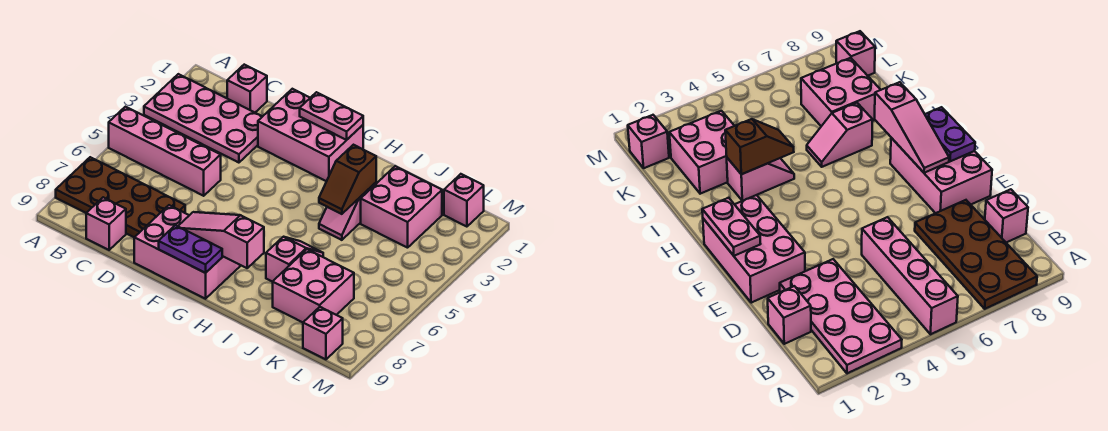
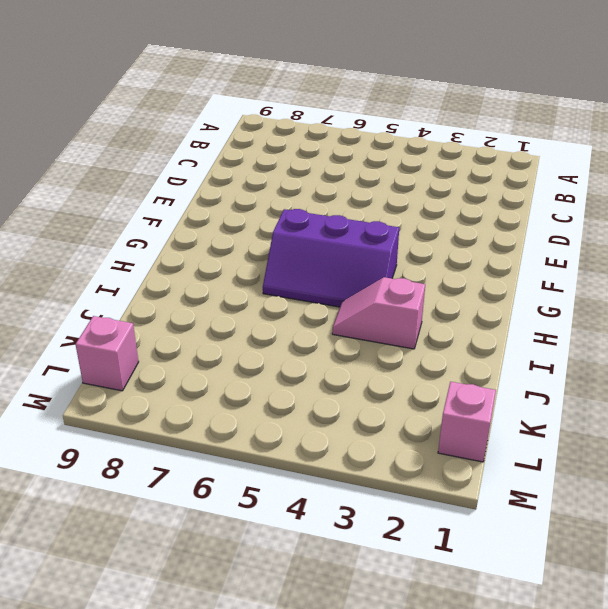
purple slope G4:H6 level 1 top G -> none
none -> pink plate A2:D3 level 1
none -> pink brick A5:D5 level 1
none -> brown plate A7:D8 level 1

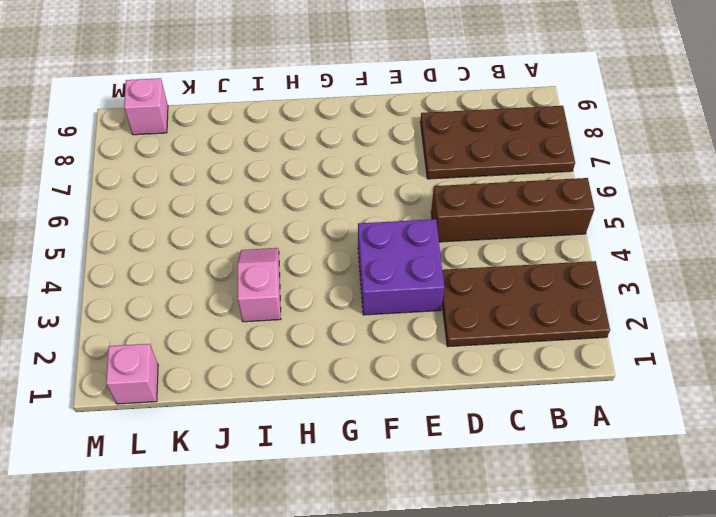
brown plate A2:D3 level 1 -> pink plate A2:D3 level 1
brown brick A5:D5 level 1 -> pink brick A5:D5 level 1
purple brick E3:F4 level 1 -> none
none -> pink brick C1 level 1
none -> pink brick C9 level 1
none -> pink brick E1:G2 level 1

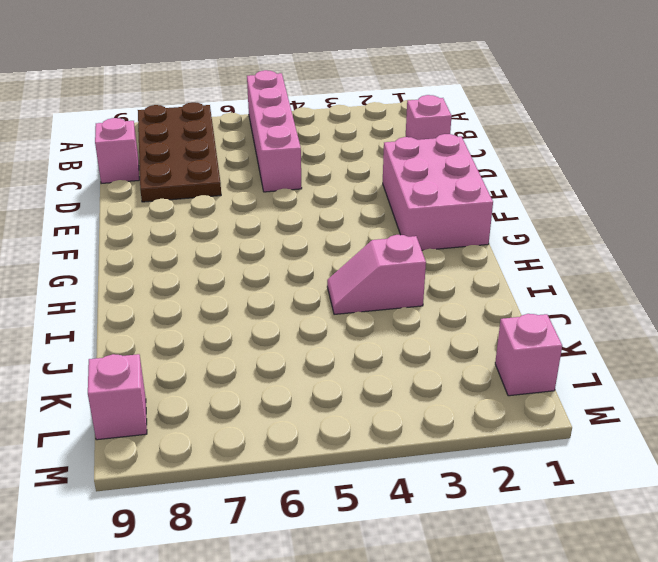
none -> pink plate A2:D3 level 1
none -> pink brick E8:G9 level 1
none -> pink slope I6:I7 level 1 top 7

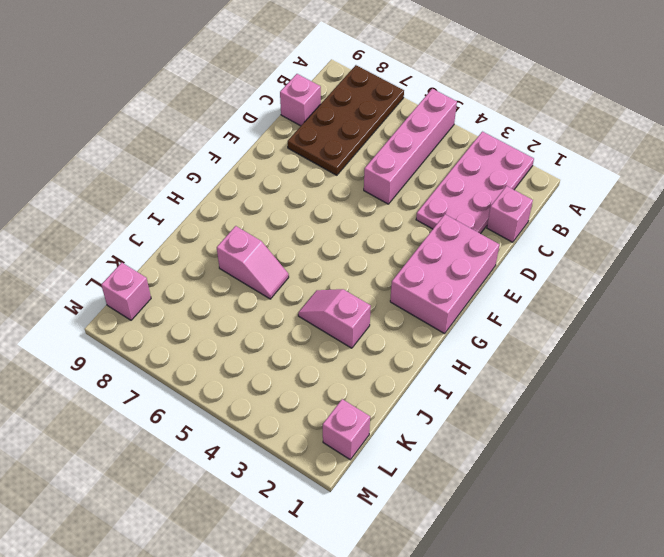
none -> pink brick E8:G9 level 1
none -> pink brick J2:K3 level 1
none -> pink brick J7:K8 level 1

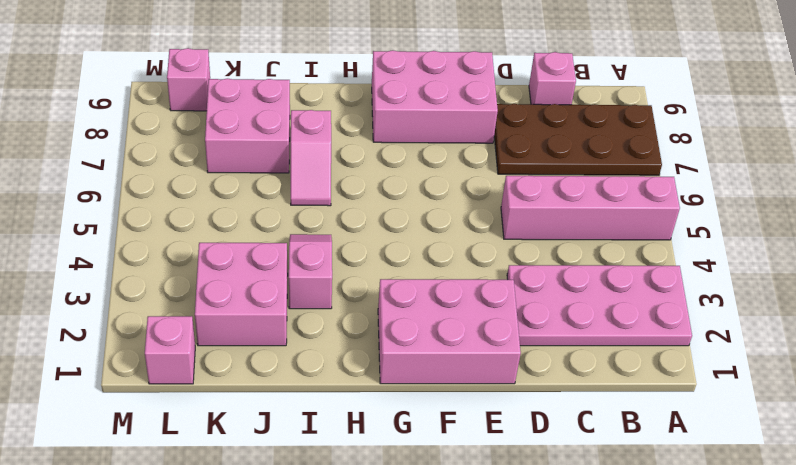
none -> pink brick C1 level 1
none -> pink plate F1:G1 level 2
none -> pink slope F8:H8 level 2 top H

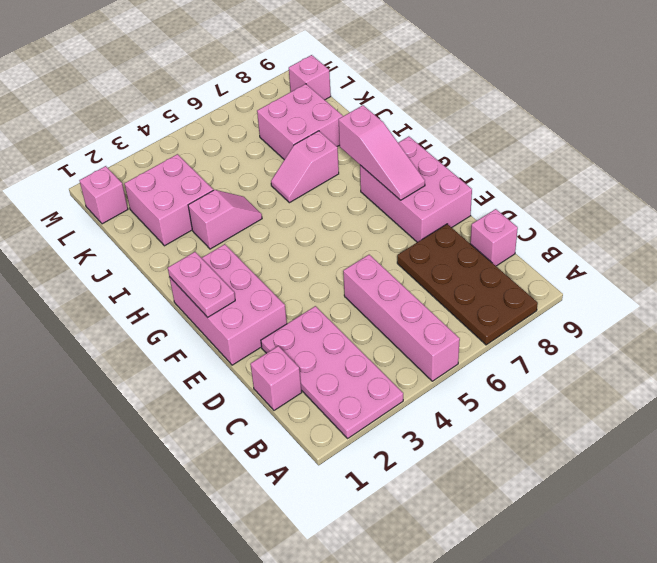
none -> purple plate F9:G9 level 2
none -> brown slope I3:I4 level 2 top 3

